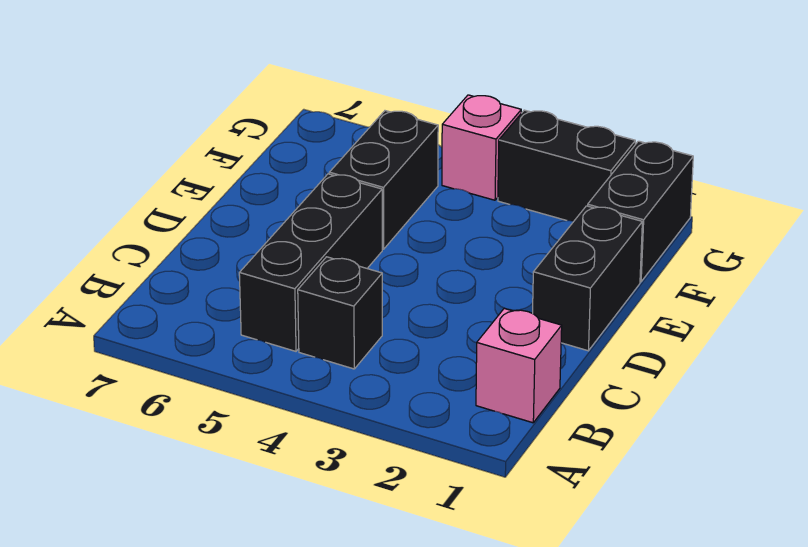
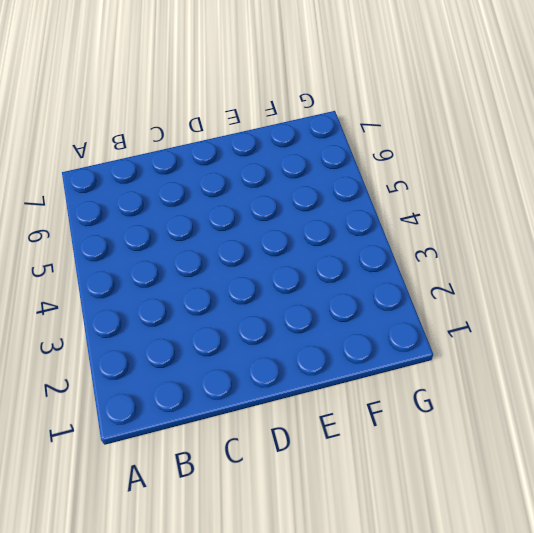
none -> pink brick B1 level 1
none -> black brick B4 level 1

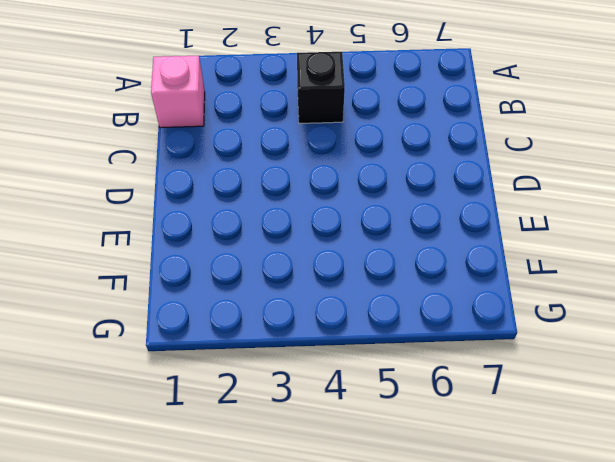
none -> black brick B5:D5 level 1
none -> black brick D1:E1 level 1

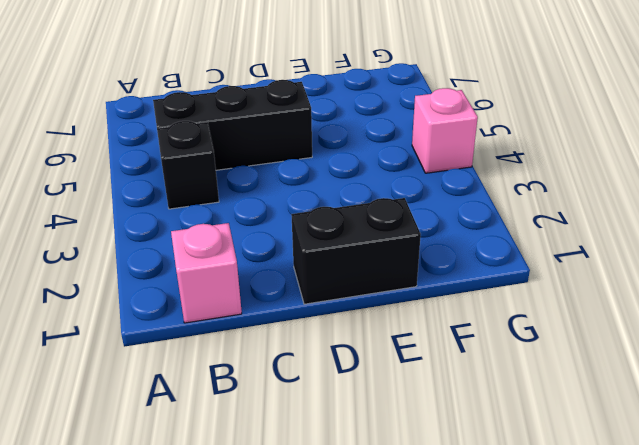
none -> black brick E5:F5 level 1
none -> black brick F1:G1 level 1

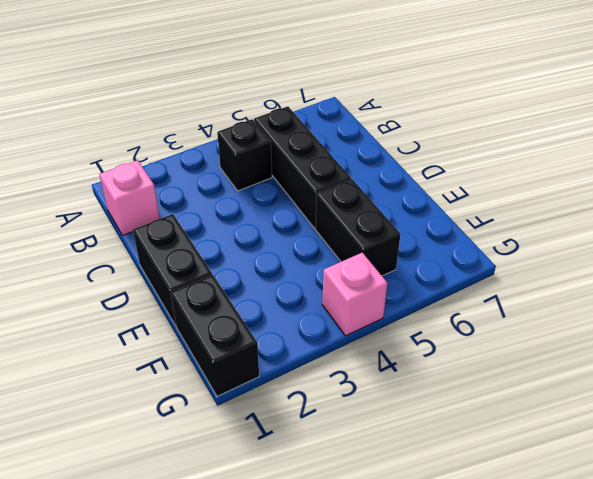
none -> black brick G2:G3 level 1

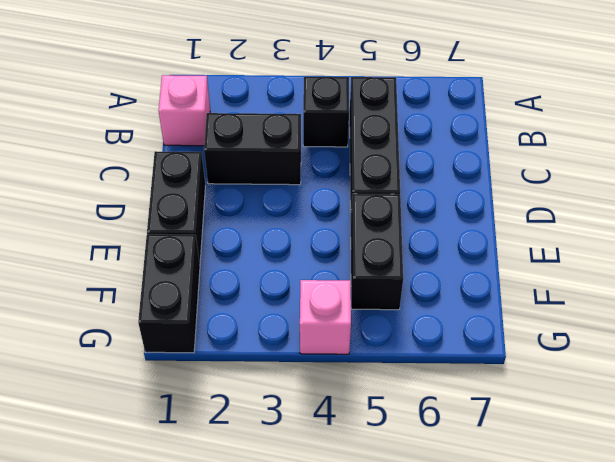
black brick C2:C3 level 1 -> black brick G2:G3 level 1

